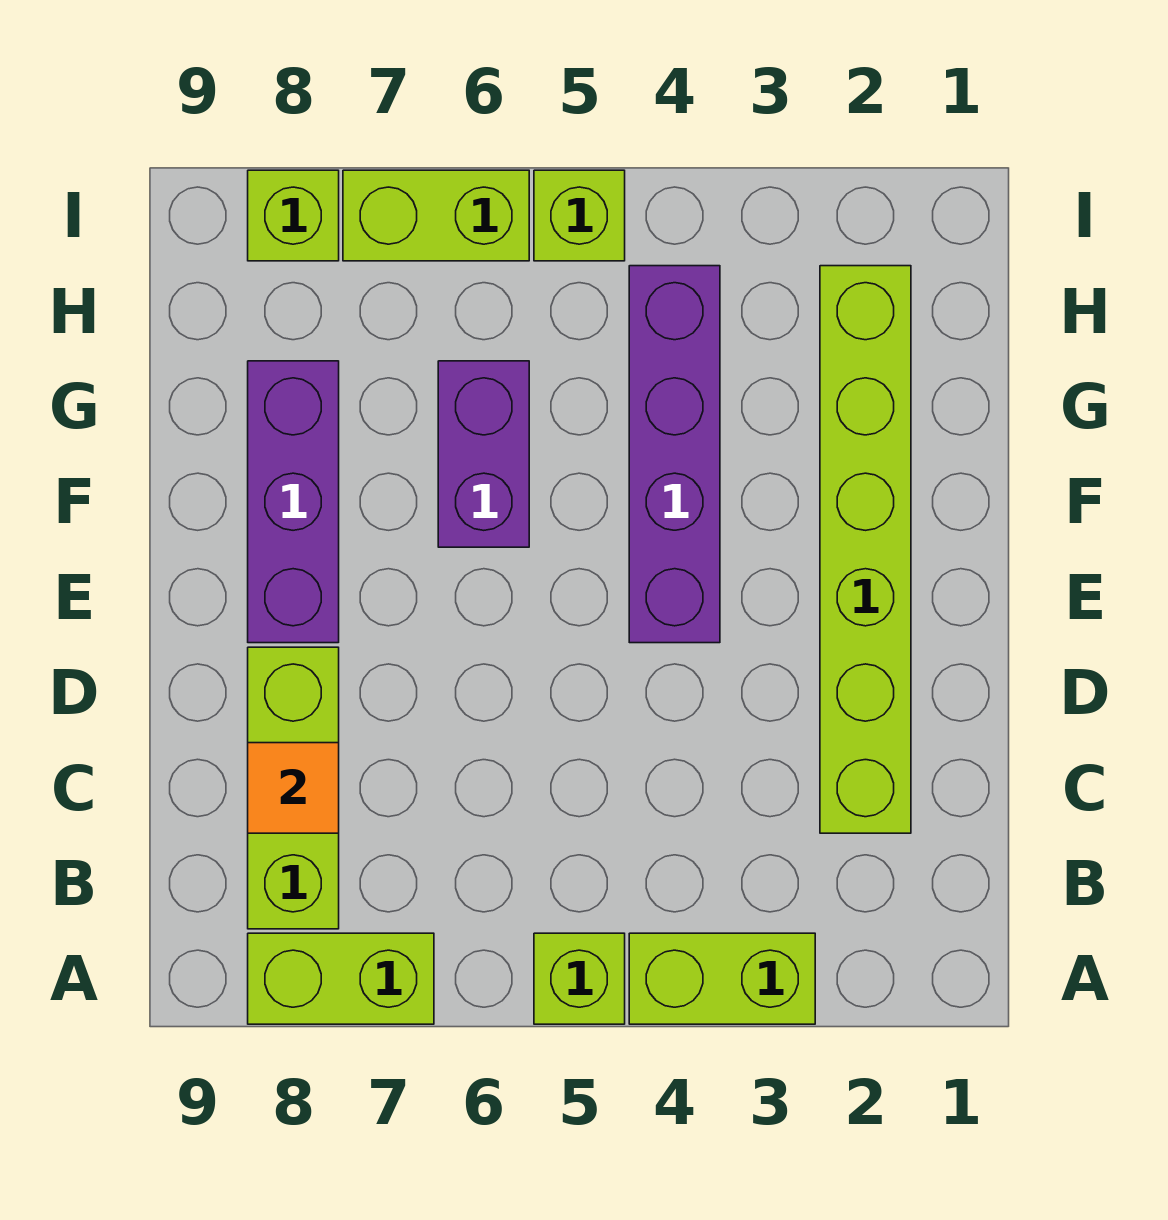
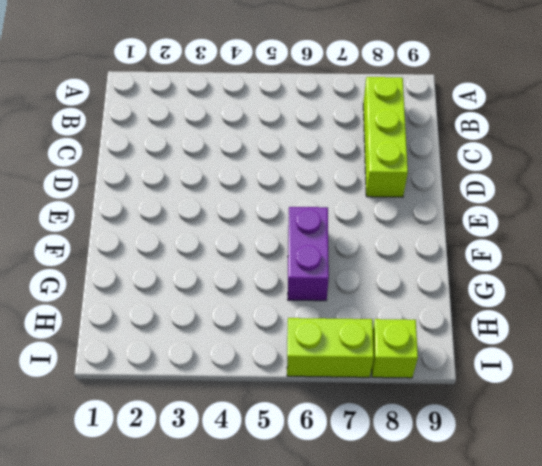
none -> lime brick A3:A4 level 1
none -> lime brick A5 level 1
none -> lime brick A7:A8 level 1

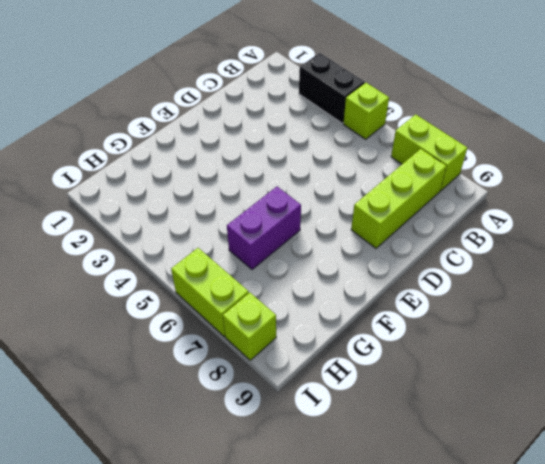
black brick A3:A4 level 1 -> lime brick A3:A4 level 1
none -> lime brick C2:H2 level 1
none -> purple brick E4:H4 level 1
none -> purple brick E8:G8 level 1

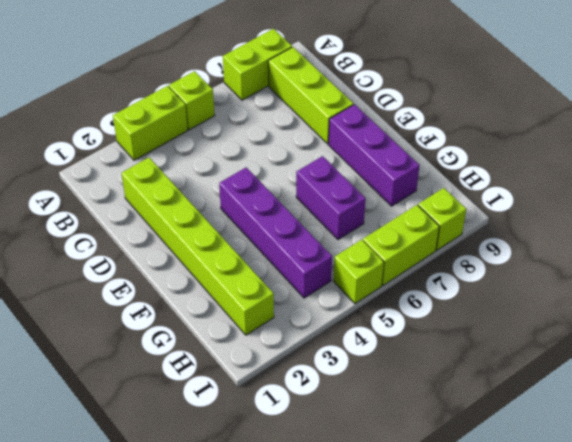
none -> orange tile C8 level 2

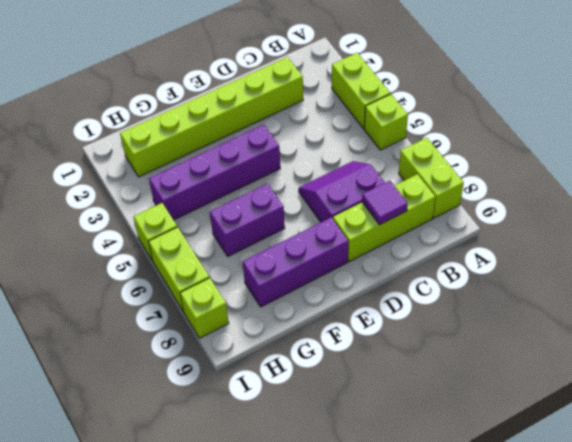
purple slope C6:D7 level 1 top 7 -> none
purple tile C8 level 2 -> orange tile C8 level 2

